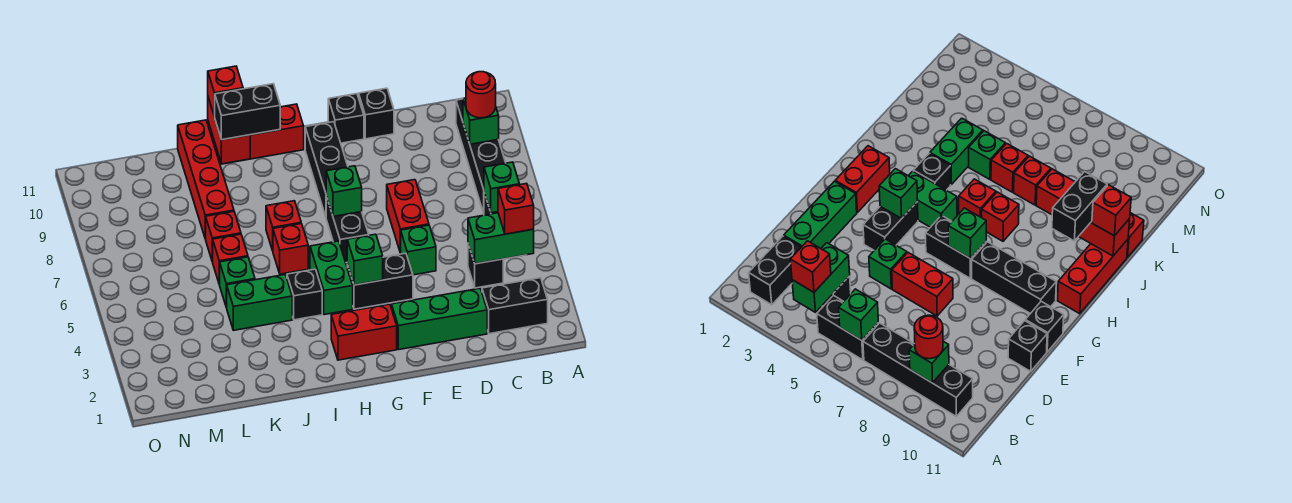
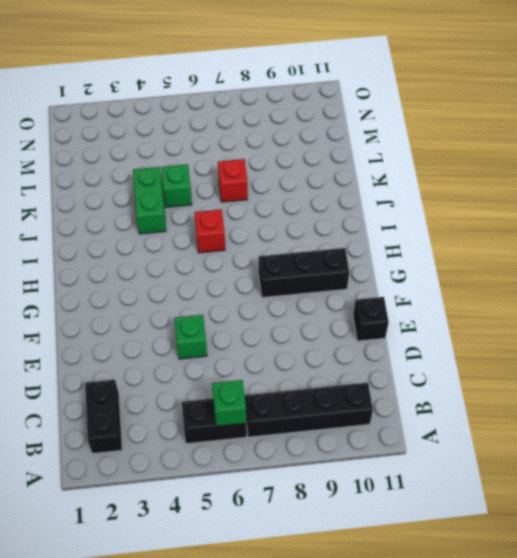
none -> black brick C4 level 1
none -> green brick D2:F2 level 1
none -> red brick E6:E7 level 1
none -> black brick F4:G4 level 1

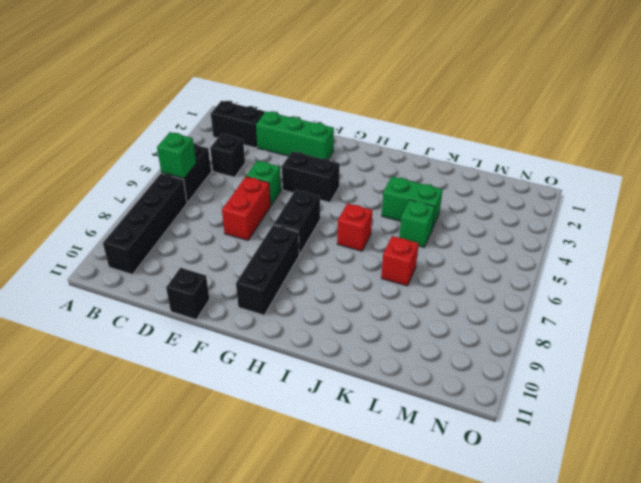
none -> black brick F11 level 1
none -> red brick G2:H2 level 1
none -> green brick H4:H5 level 1
none -> red brick H11:J11 level 1

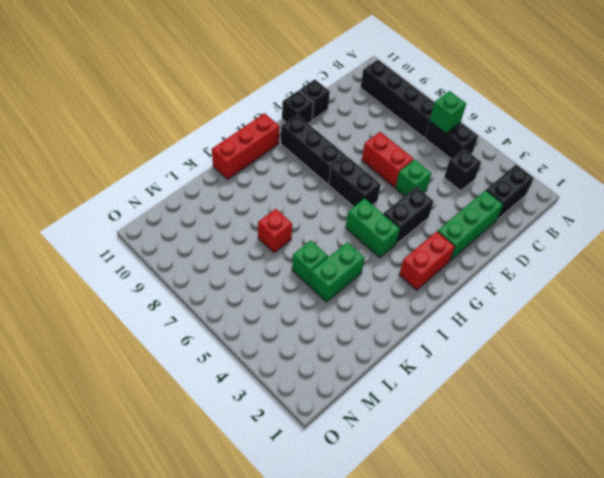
none -> black brick I4 level 1
none -> red brick I6 level 1
none -> red brick I7 level 1
none -> red brick K6 level 1

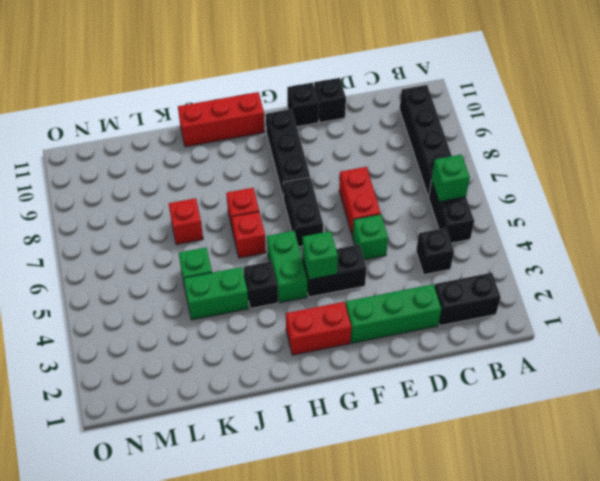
none -> red brick K6 level 1
none -> red brick K8:K11 level 1
none -> green brick B4:C4 level 2
none -> green brick B9 level 2

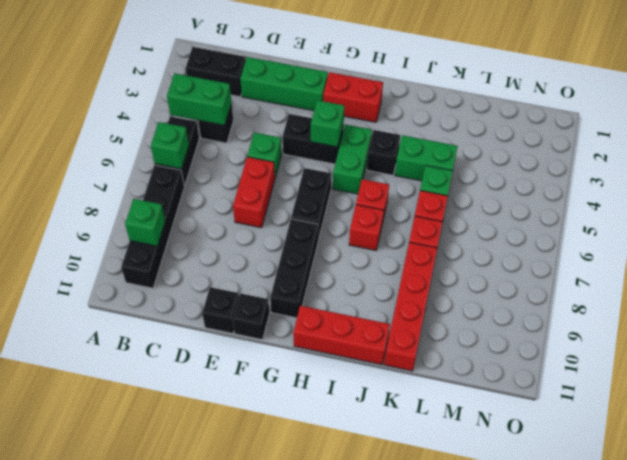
none -> green brick G7 level 2
none -> red brick J10:J11 level 2
none -> red brick B4 level 3
none -> red round brick B9 level 3

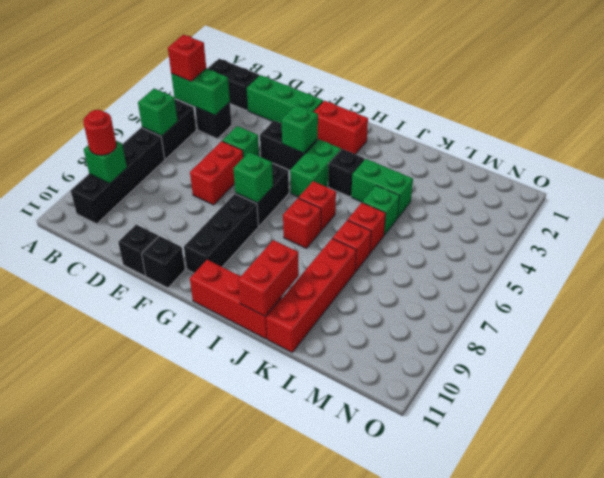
none -> black brick I10:J10 level 3
none -> red brick J11 level 3

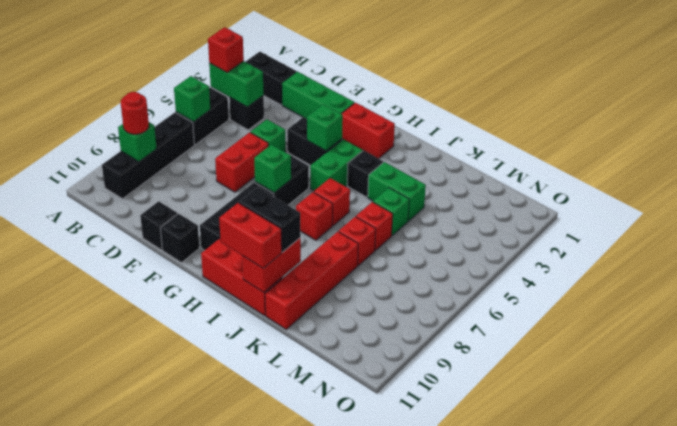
red brick I11:J11 level 3 -> red brick J11 level 3

